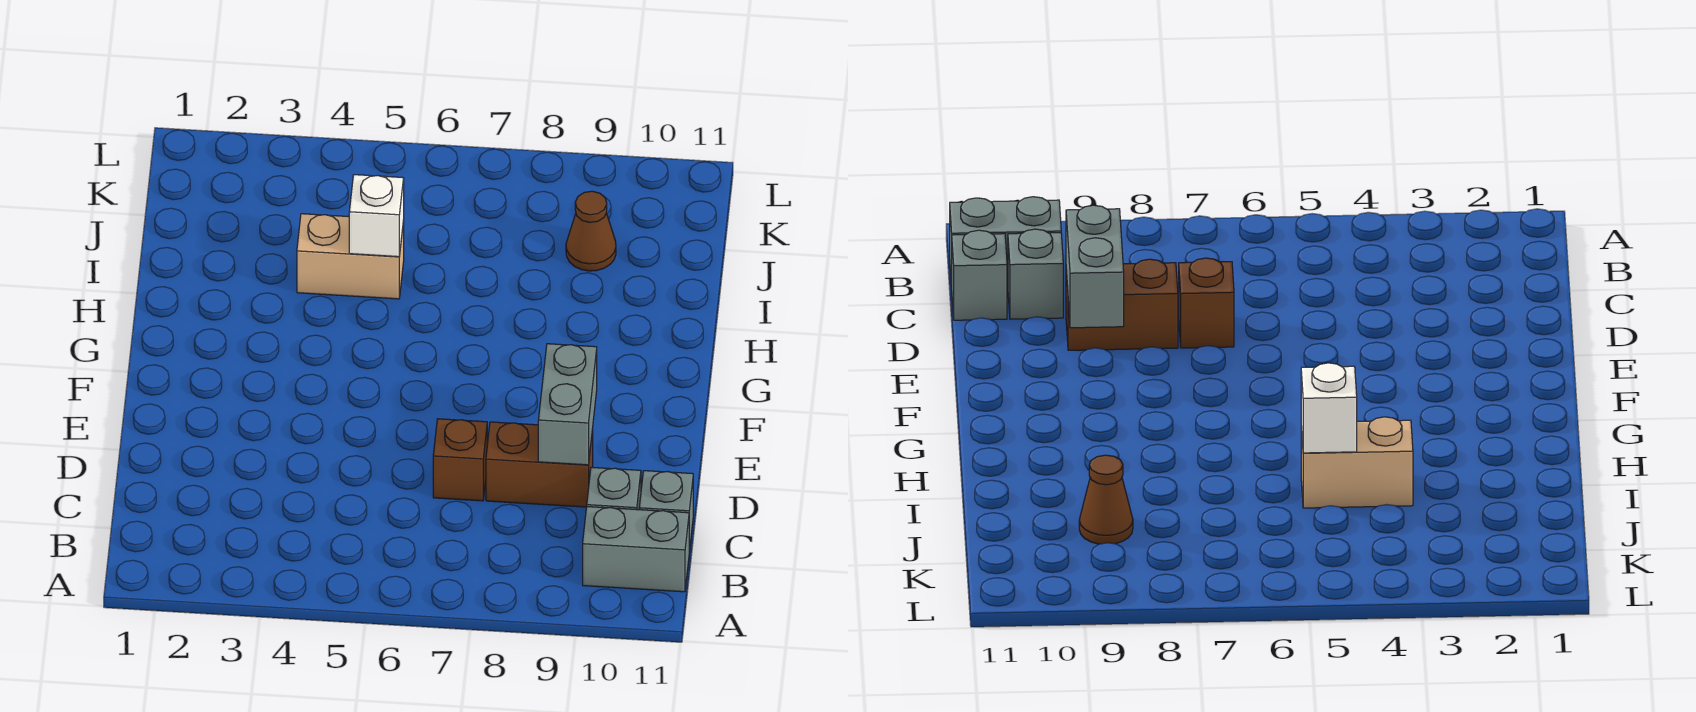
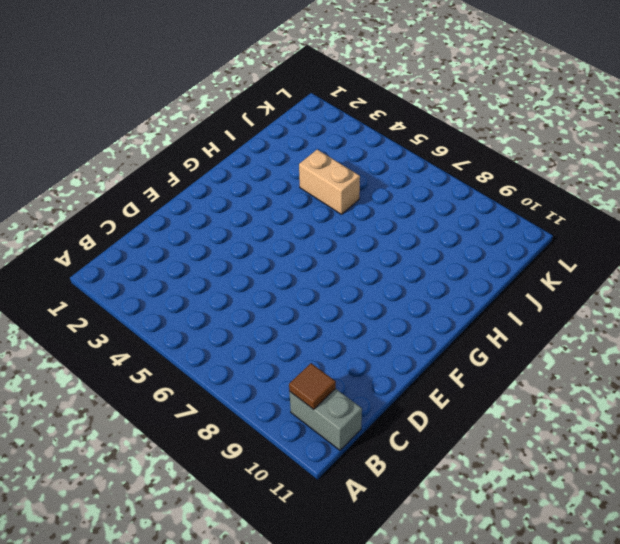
brown tile B10 level 2 -> none
none -> grey brick C10 level 1
none -> grey brick C11 level 1

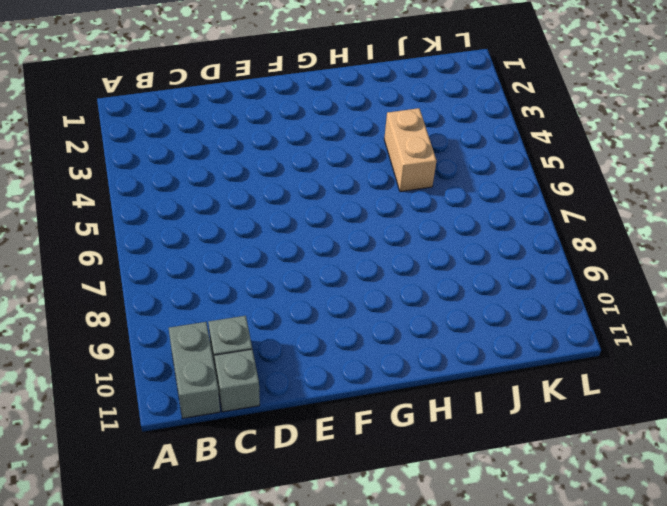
none -> brown brick D7 level 1
none -> brown brick D8:D9 level 1

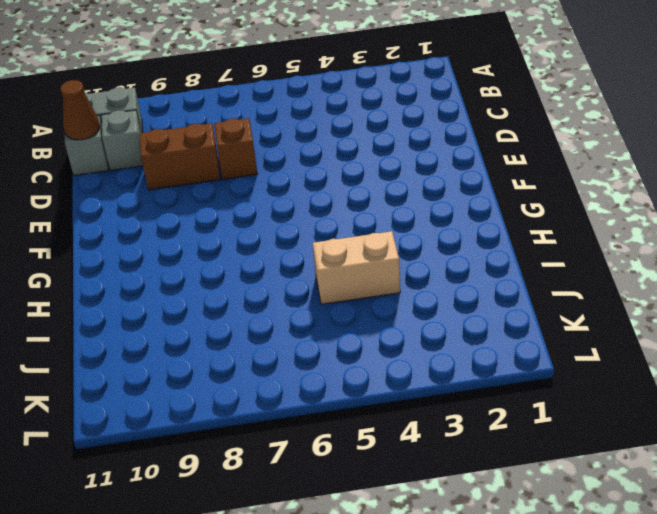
brown cone C11 level 2 -> brown cone J9 level 1
none -> grey brick D9:E9 level 2
none -> white brick I5 level 2

